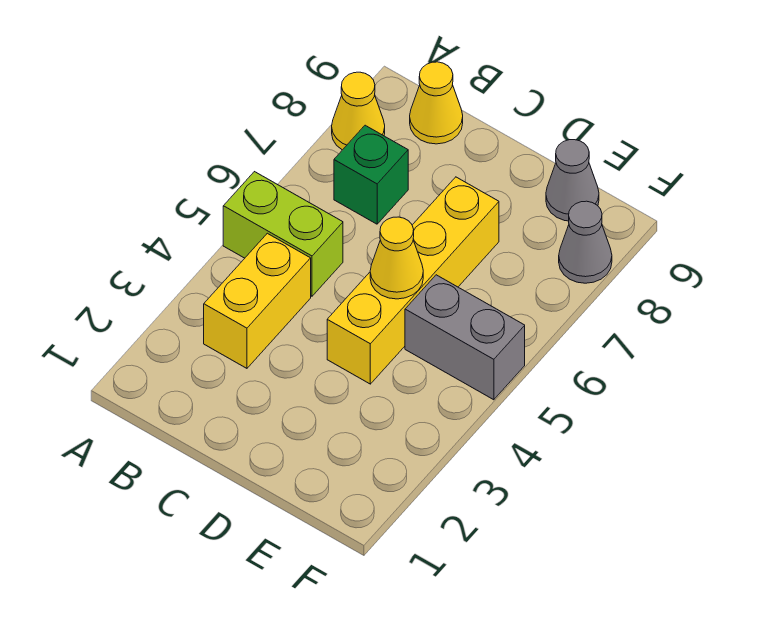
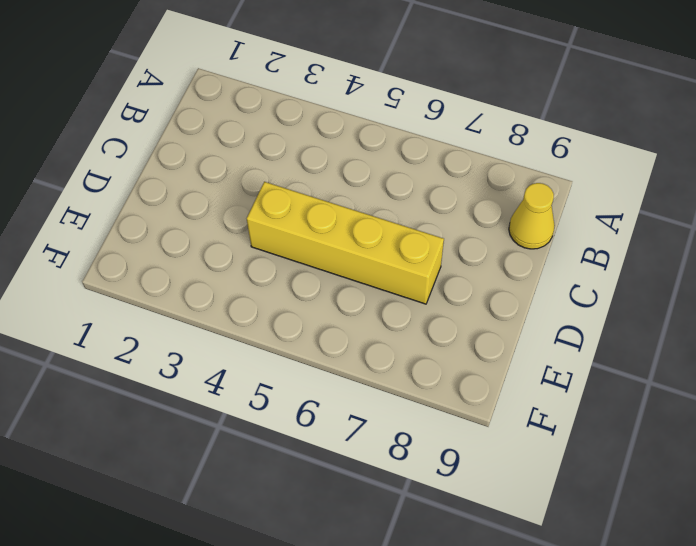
none -> lime brick A5:B5 level 1
none -> yellow cone A8 level 1

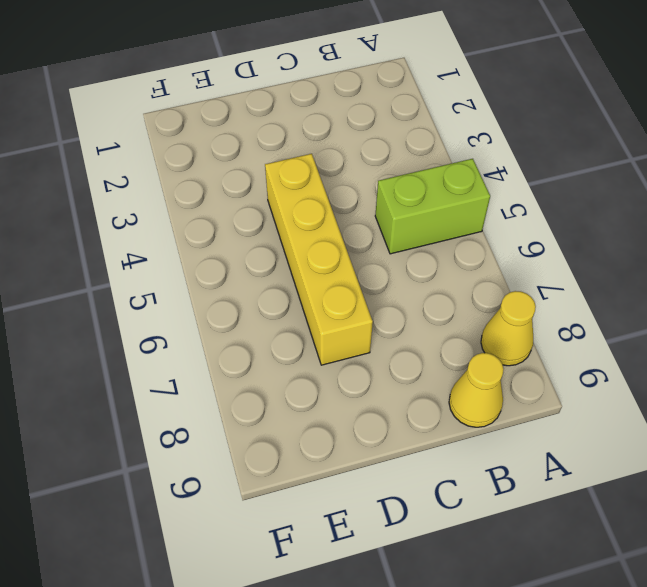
none -> yellow brick B3:B4 level 1
none -> green brick B7 level 1

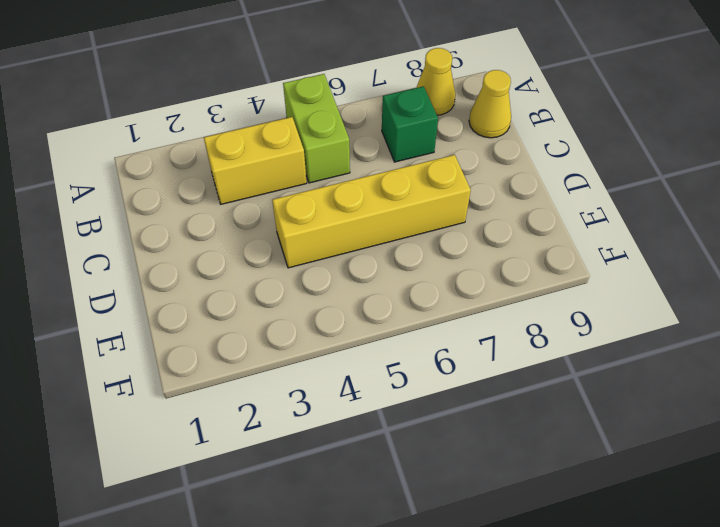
none -> grey brick E5:F5 level 1
none -> grey cone E9 level 1

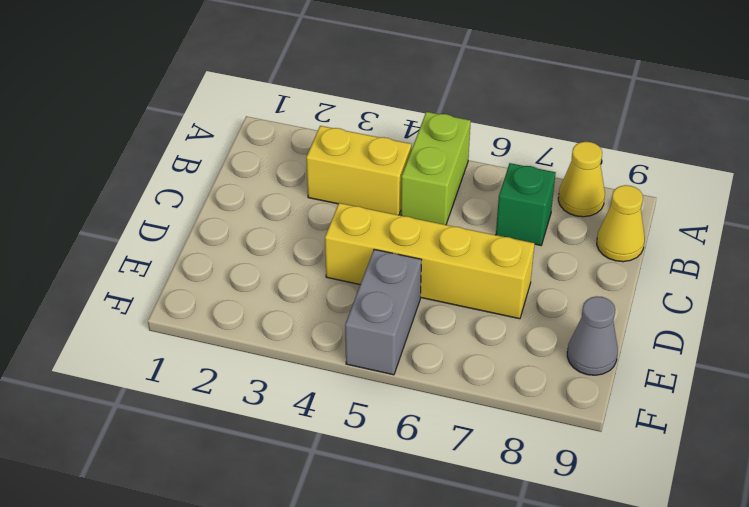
none -> grey cone F8 level 1
none -> yellow cone D5 level 2

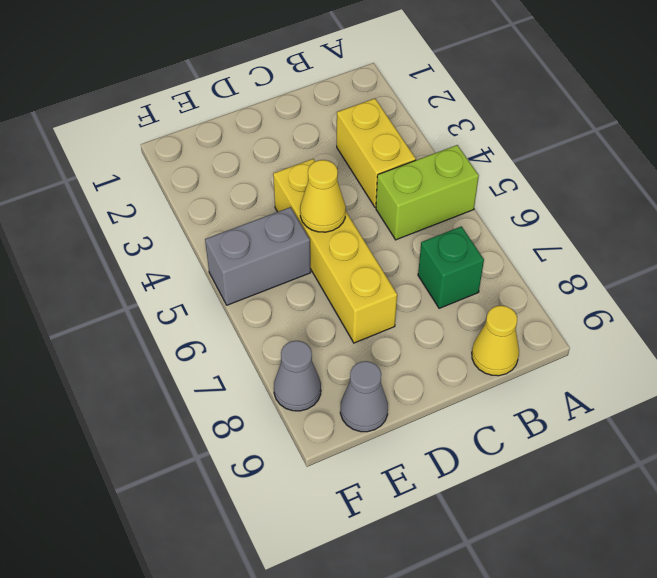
none -> yellow cone A8 level 1

